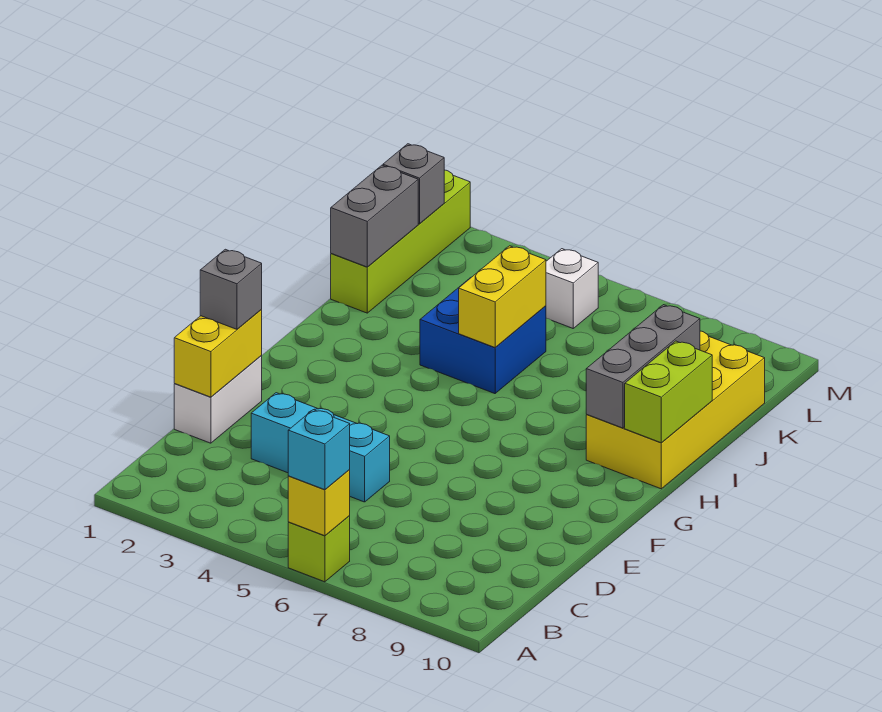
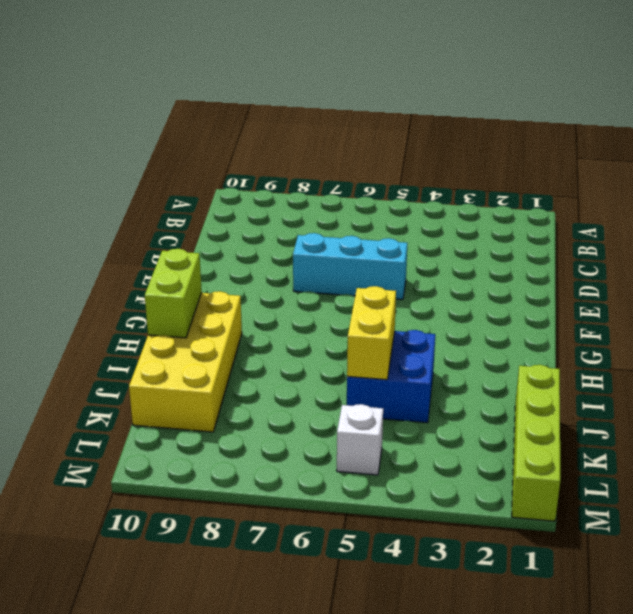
cyan brick E5:E7 level 1 -> cyan brick D3:D5 level 1
none -> lime brick A6 level 1
none -> white brick D1:E1 level 1
none -> yellow brick A6 level 2

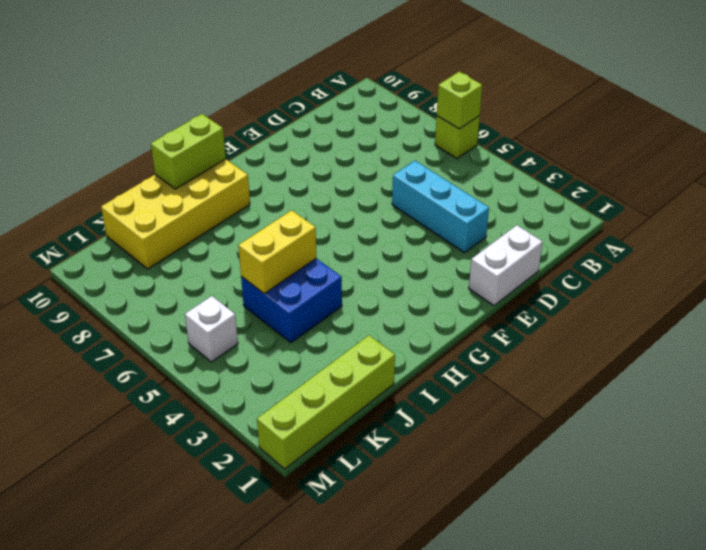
lime brick A6 level 2 -> yellow brick A6 level 2
none -> yellow brick D1:E1 level 2
none -> grey brick H9:J9 level 2
none -> grey brick J1:K1 level 2

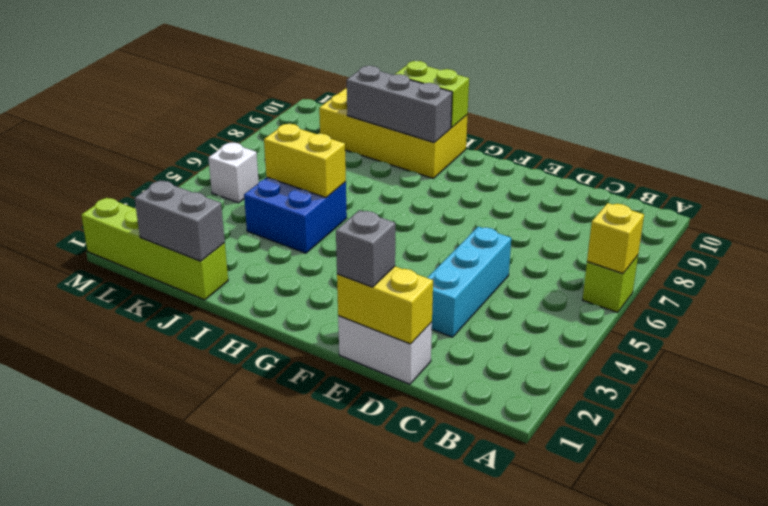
none -> grey brick L1 level 2
none -> cyan brick A6 level 3

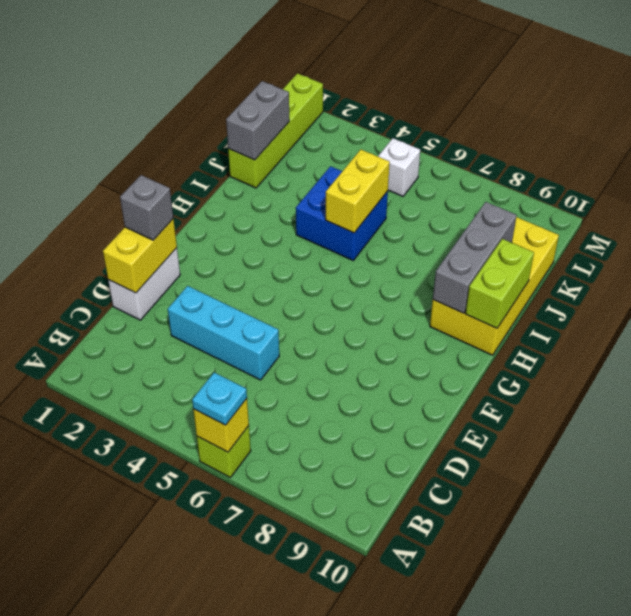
cyan plate A6 level 3 -> cyan brick A6 level 3
none -> grey brick L1 level 2

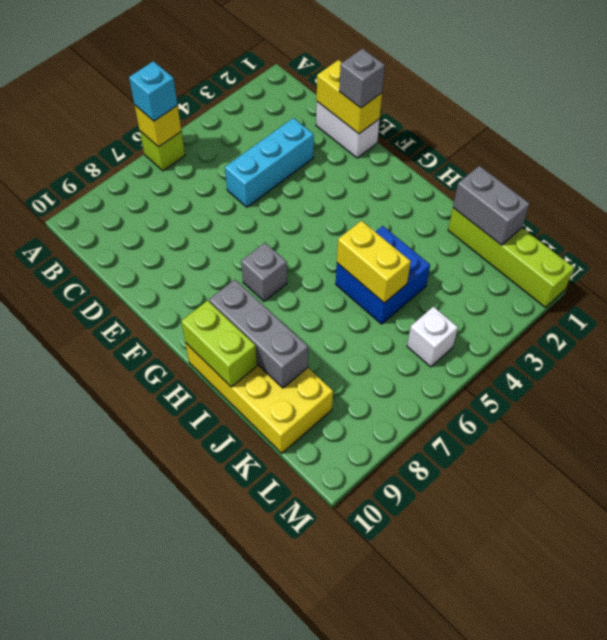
grey brick G7 level 1 -> grey brick L1 level 2

